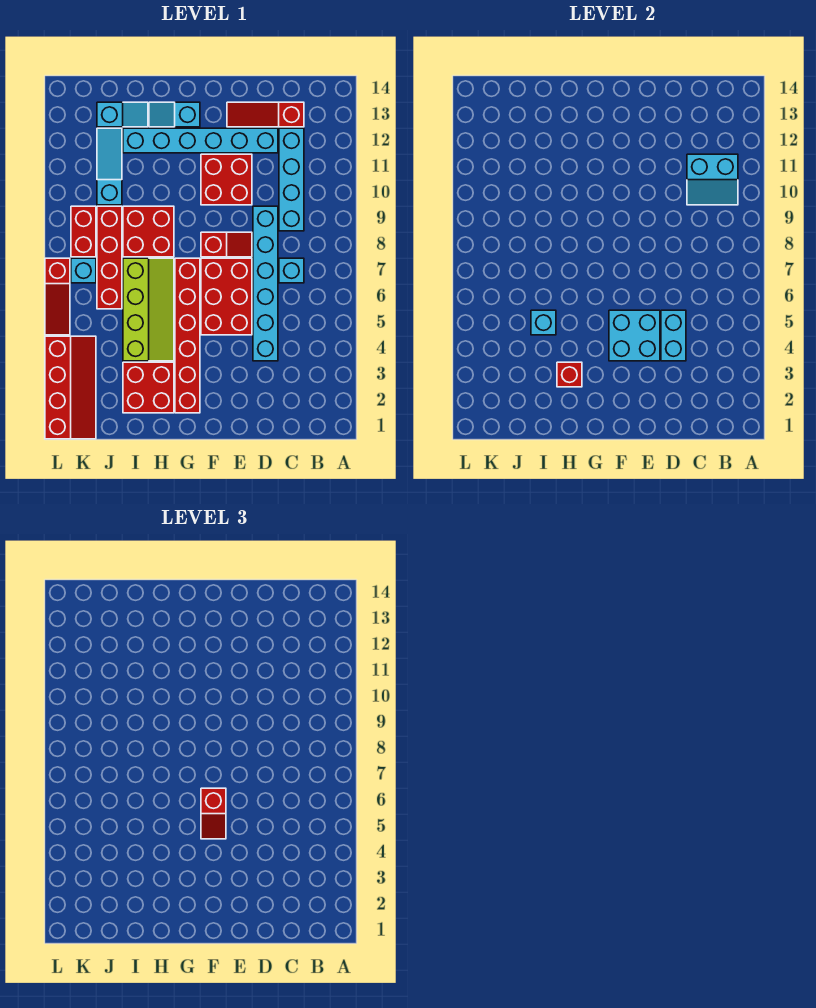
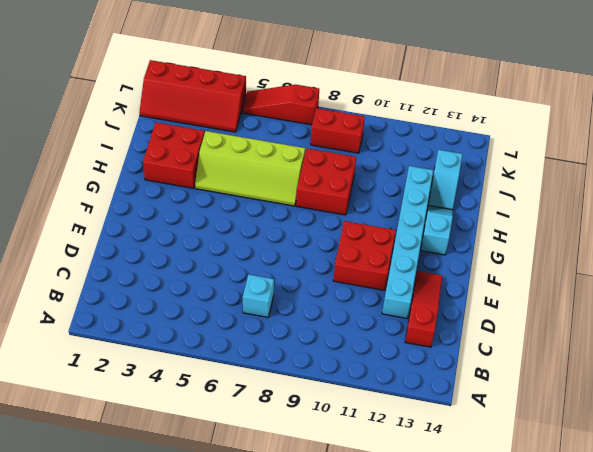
none -> cyan brick C9:C12 level 1
none -> cyan brick D4:D9 level 1
none -> red brick E5:F7 level 1

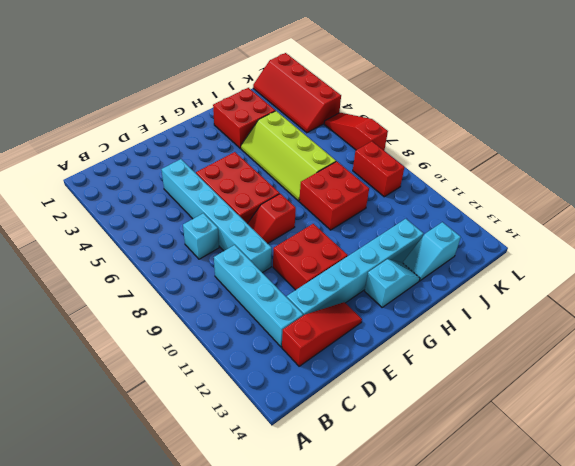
none -> red brick G2:G7 level 1
none -> red brick J6:J9 level 1
none -> cyan slope J10:J12 level 1 top 10

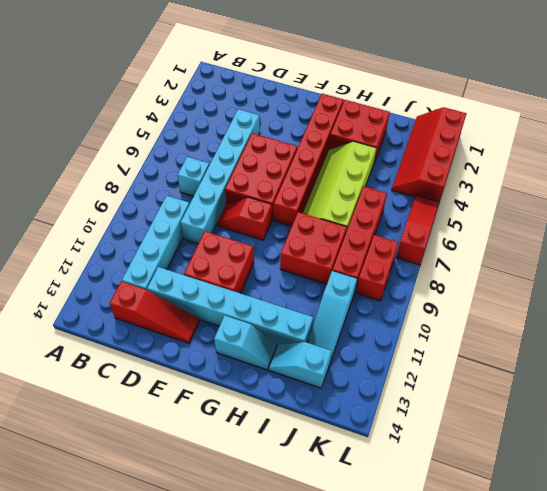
none -> cyan brick K7 level 1
none -> cyan slope B10:C11 level 2 top 11
none -> cyan brick D4:D5 level 2

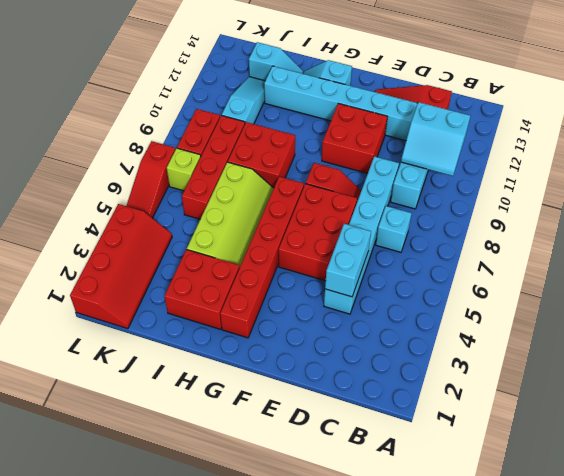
lime brick K7 level 1 -> cyan brick K7 level 1
none -> cyan brick E4:F5 level 2
none -> red brick H3 level 2
none -> cyan brick I5 level 2

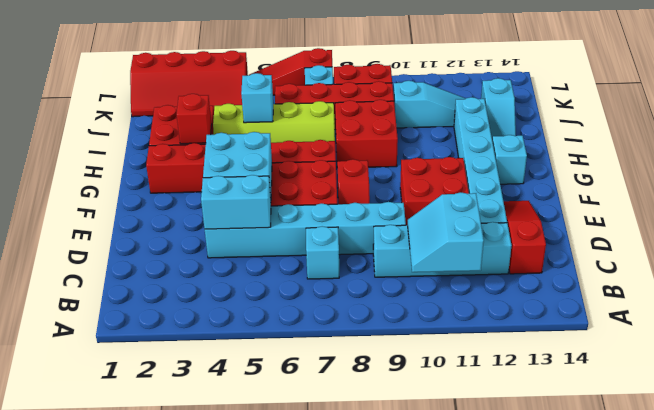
none -> red slope F5:F6 level 3 top 6

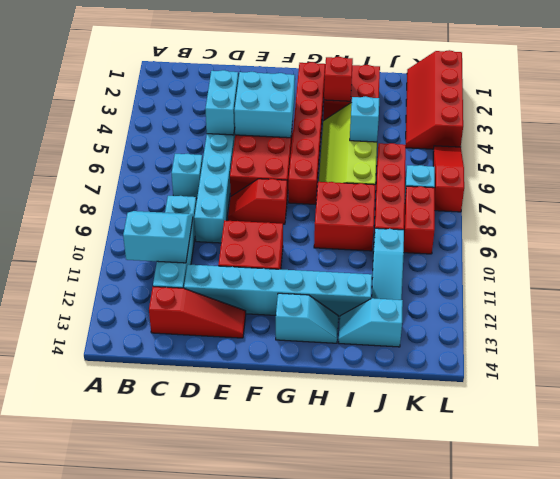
none -> red slope F5:F6 level 3 top 6

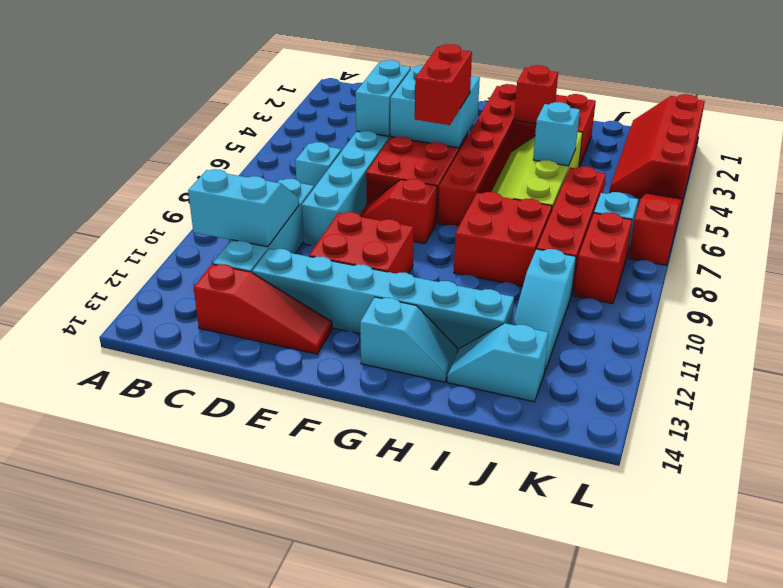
red brick F5:F6 level 3 -> red slope F5:F6 level 3 top 6

